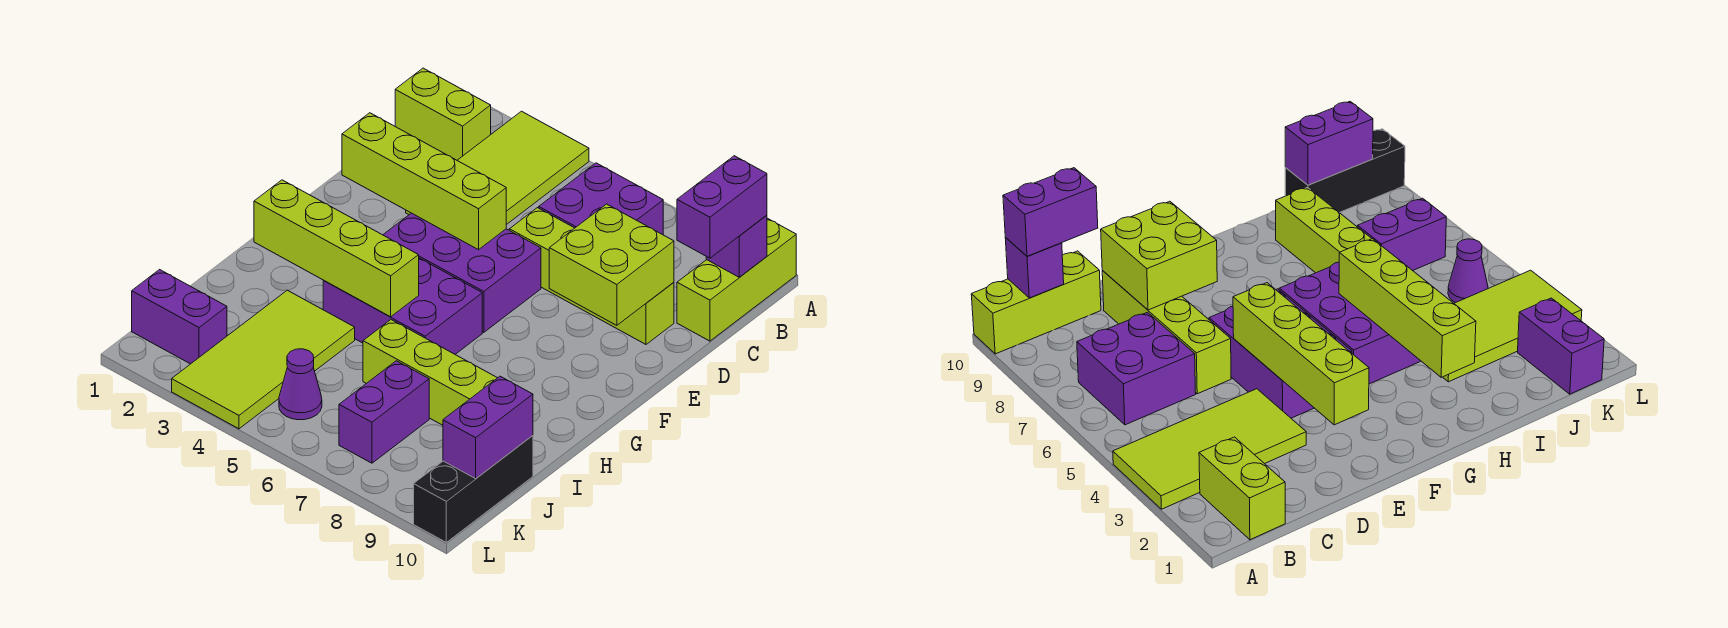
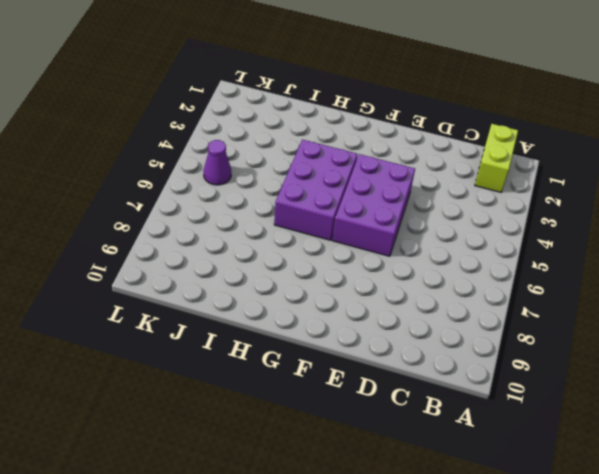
none -> lime tile A3:D4 level 1
none -> lime brick A10:C10 level 1
none -> purple brick B6:C7 level 1

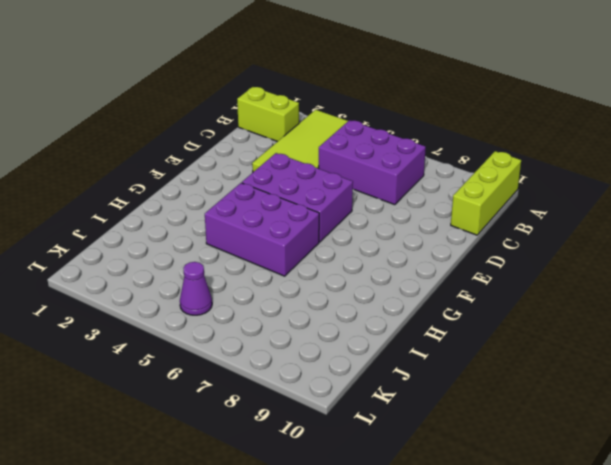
purple brick B5:C7 level 1 -> purple brick B6:C7 level 1
none -> lime brick D6:D9 level 1
none -> lime tile I3:L4 level 1
none -> lime brick I6:I9 level 1

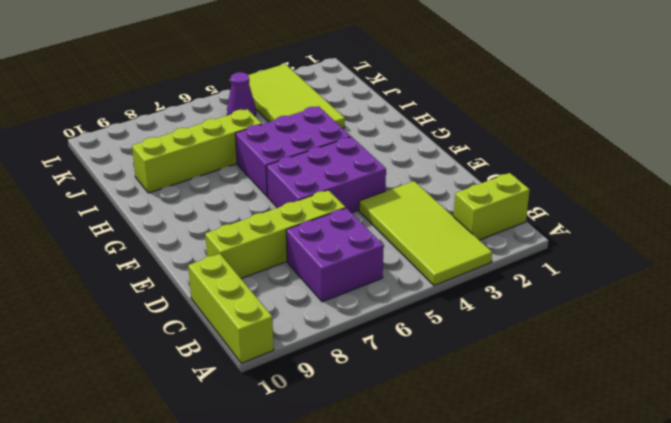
none -> purple brick J7:K7 level 1
none -> black brick J10:L10 level 1
none -> purple brick K1:K2 level 1

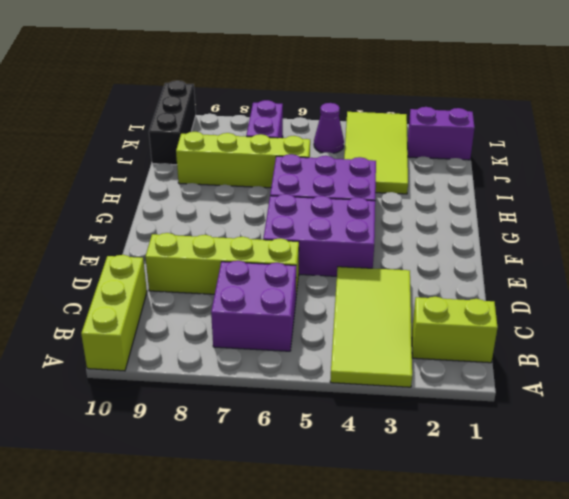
none -> purple brick B10 level 2
none -> lime brick D8:E9 level 2
none -> lime brick E2:E5 level 2

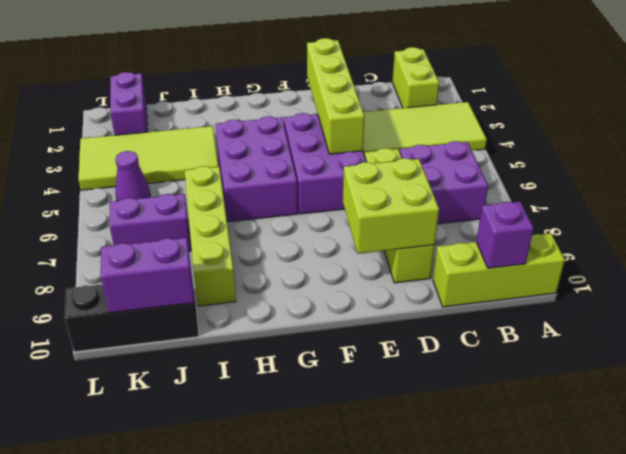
none -> lime brick H2:H5 level 2
none -> purple brick B10:C10 level 3

